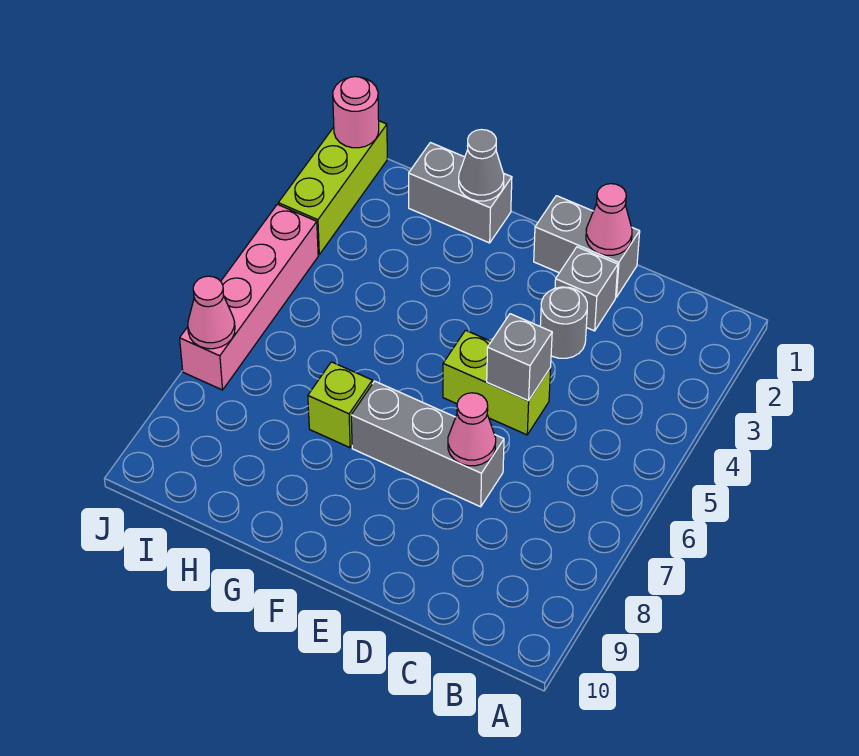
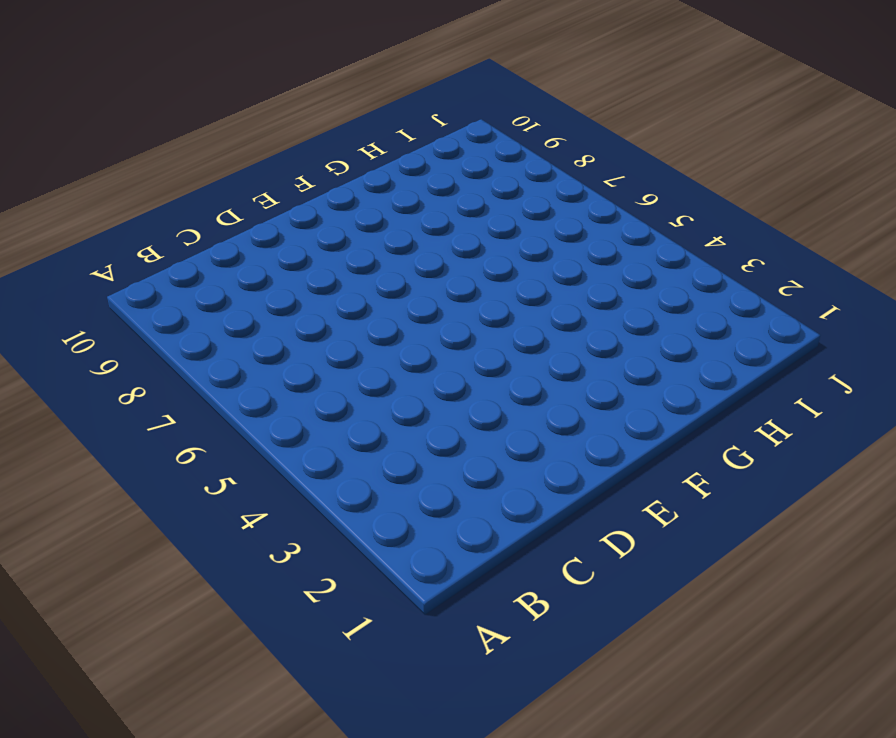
none -> grey brick D1:E1 level 1
none -> grey brick D2 level 1
none -> grey round brick D3 level 1

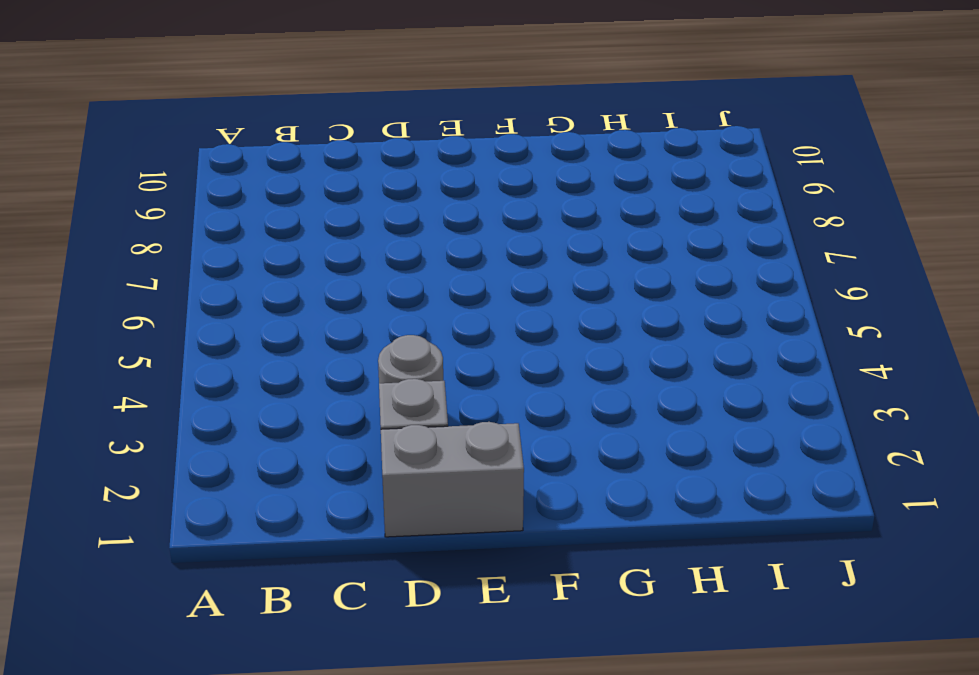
none -> lime brick D5:E5 level 1
none -> grey brick D7:F7 level 1
none -> grey brick G1:H1 level 1

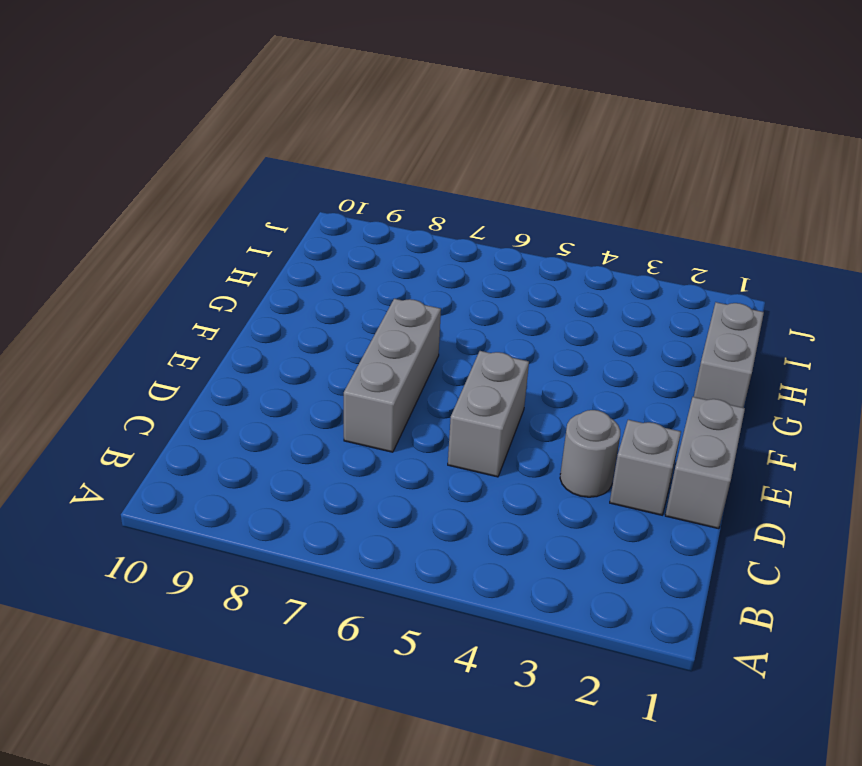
grey brick D5:E5 level 1 -> lime brick D5:E5 level 1
none -> lime brick G7 level 1
none -> lime brick J1:J3 level 1
none -> pink brick J4:J7 level 1

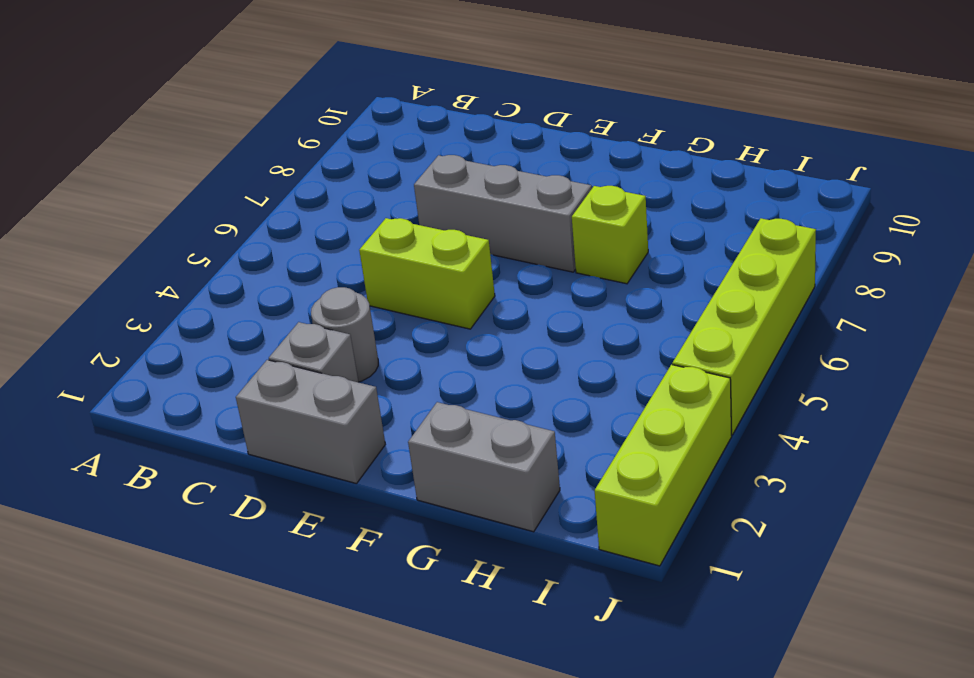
lime brick J4:J7 level 1 -> pink brick J4:J7 level 1
none -> pink cone D1 level 2
none -> grey brick D5 level 2
none -> pink cone D7 level 2

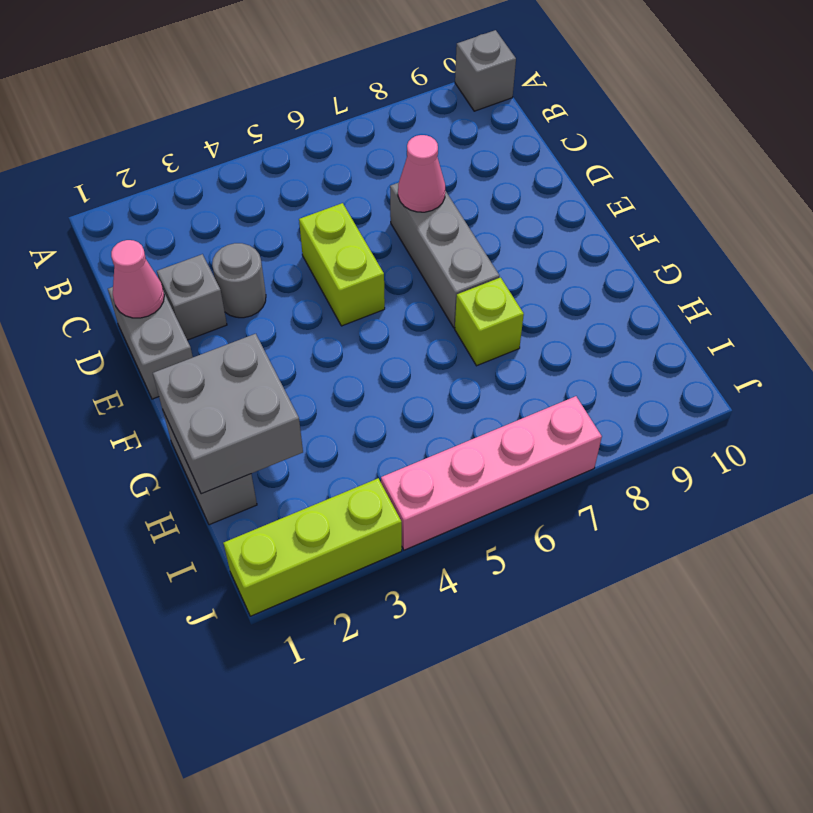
grey brick A10 level 1 -> grey brick D5 level 2
grey brick G1:H2 level 2 -> grey cone G1 level 2
none -> pink round brick J1 level 2
none -> pink cone J7 level 2

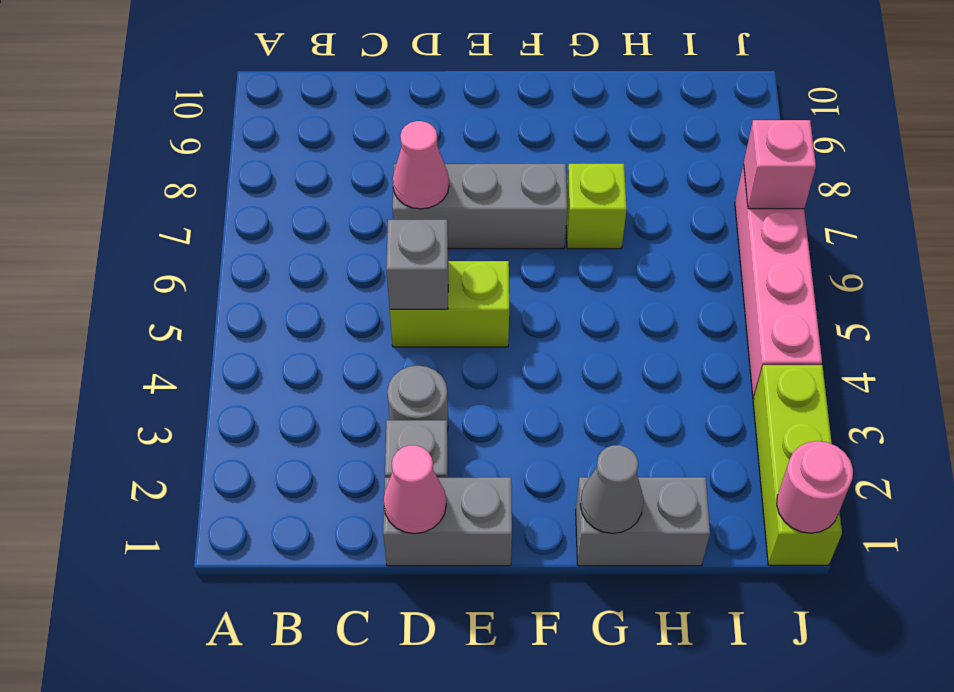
pink brick J7 level 2 -> pink cone J7 level 2

